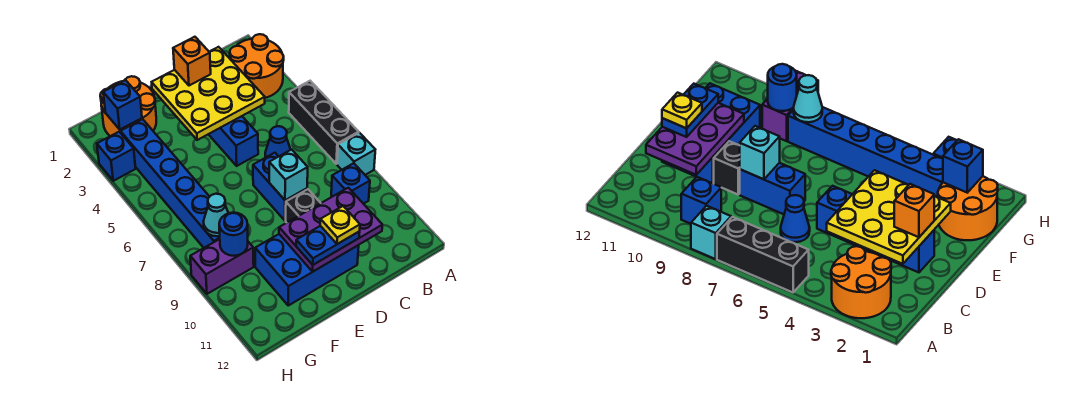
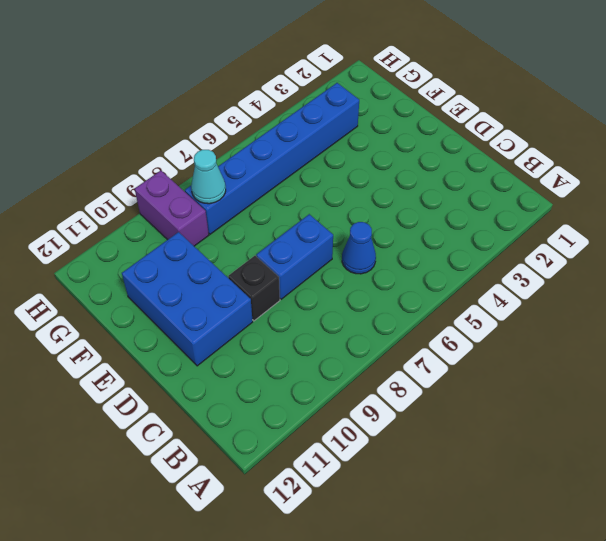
none -> orange round brick A2:B3 level 1
none -> black brick A5:A7 level 1
none -> cyan brick A8 level 1

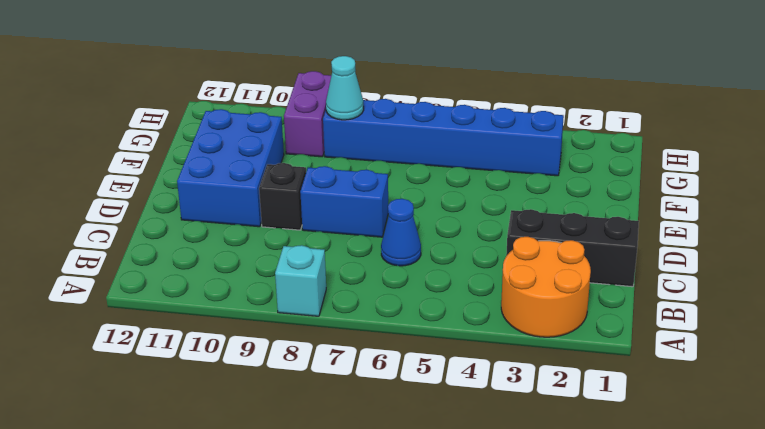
black brick C1:C3 level 1 -> black brick A5:A7 level 1
none -> blue brick B9 level 1
none -> blue brick D2:D5 level 1
none -> orange round brick F1:G2 level 1

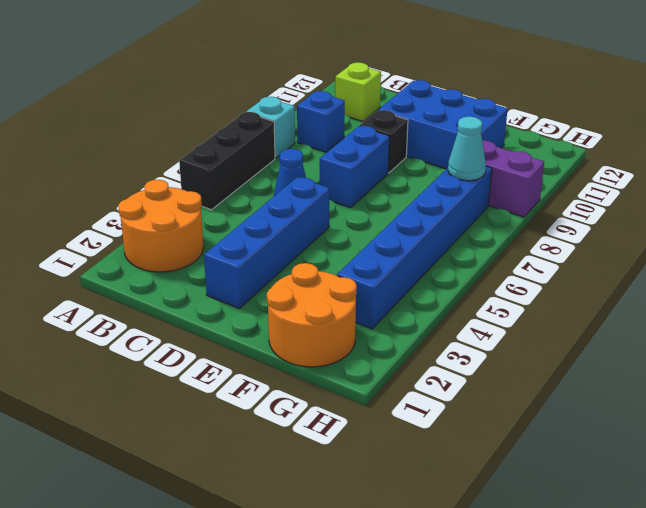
lime brick B11 level 1 -> none
none -> blue brick H3 level 1
none -> yellow plate C2:E4 level 2
none -> purple plate C10:E11 level 2

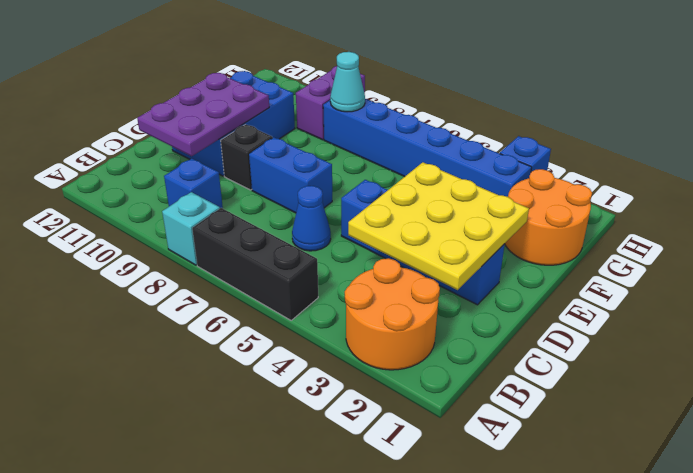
none -> cyan brick D8 level 2
none -> blue brick G2 level 2
none -> blue round brick G9 level 2

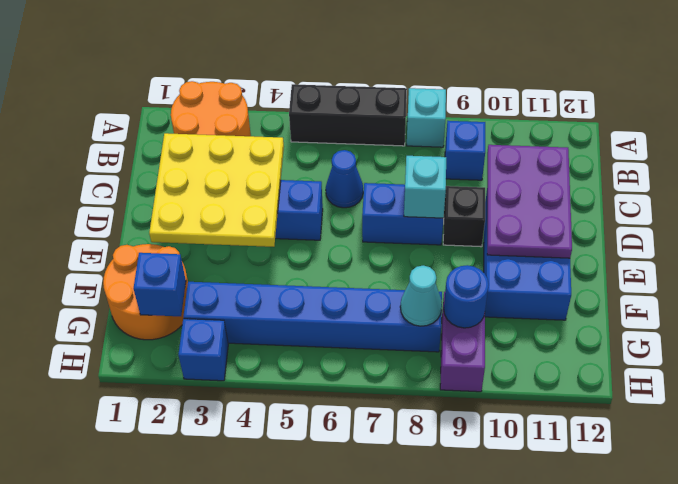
none -> orange brick D2 level 3
none -> blue plate D11:E11 level 3
none -> yellow plate D11 level 4

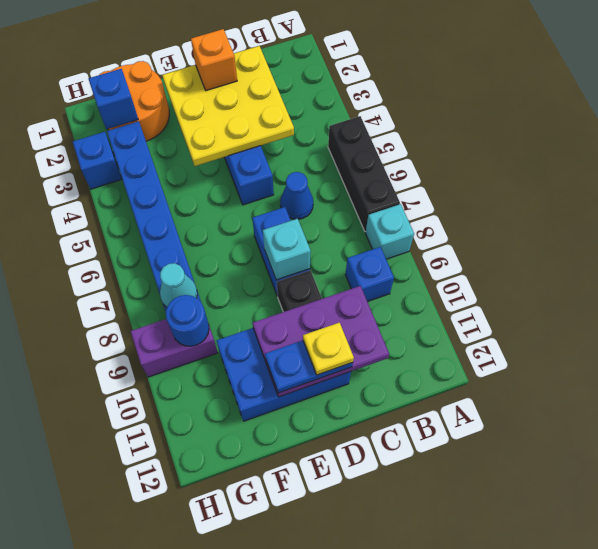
none -> orange round brick A2:B3 level 1

